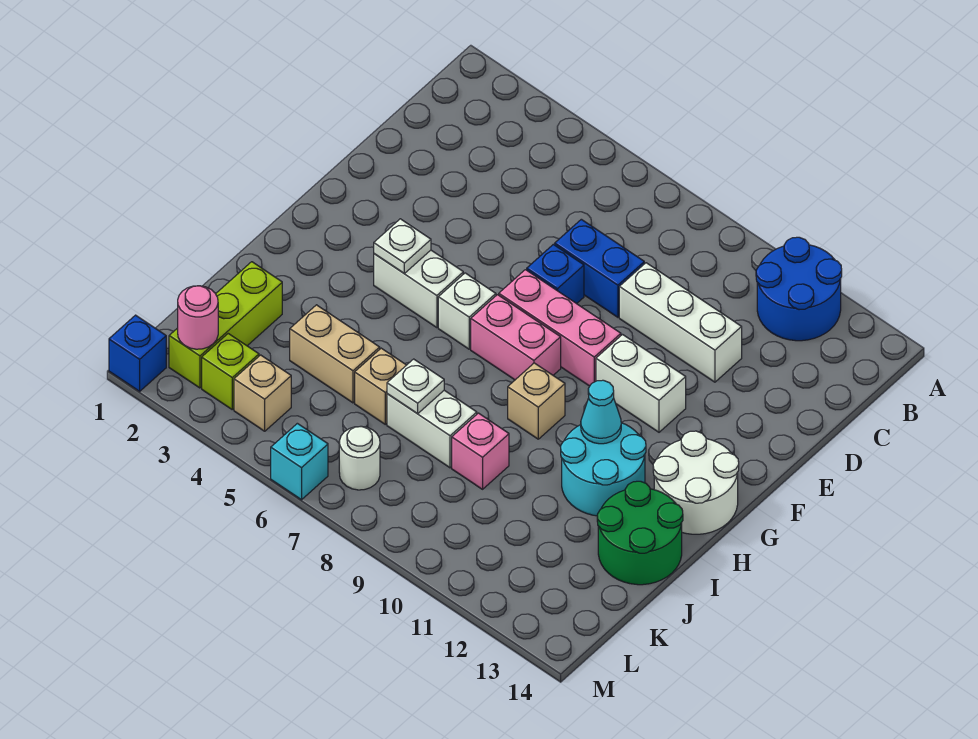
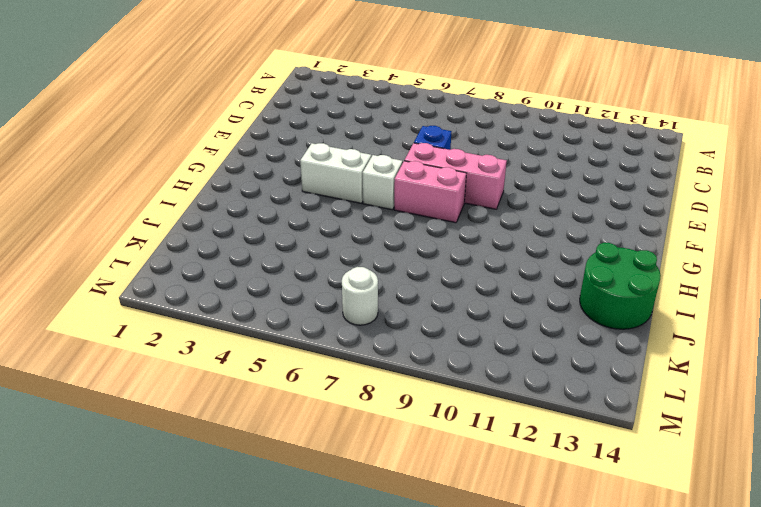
none -> blue round brick A11:B12 level 1
none -> blue brick D7:D8 level 1
none -> white brick D9:D11 level 1

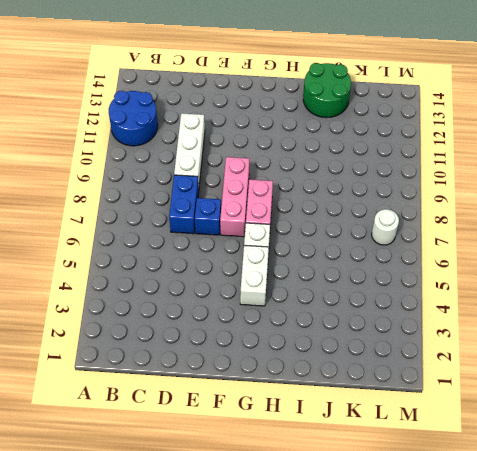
none -> white brick F10:F11 level 1
none -> white round brick G13:H14 level 1
none -> tan brick H9 level 1

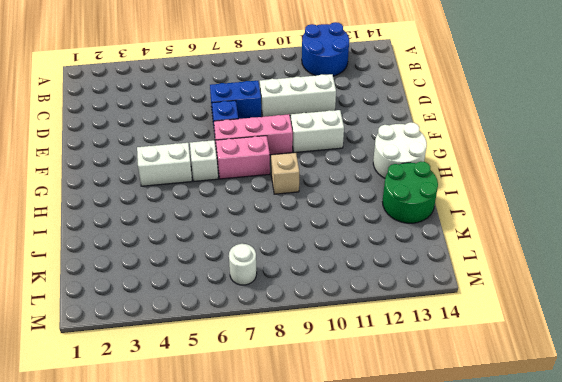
none -> cyan round brick H11:I12 level 1
none -> lime brick J2:L2 level 1
none -> tan brick J4:J5 level 1

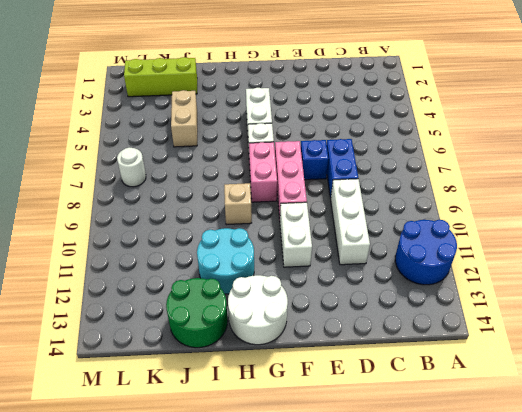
none -> tan brick J6 level 1
none -> white brick J7:J8 level 1
none -> pink brick J9 level 1

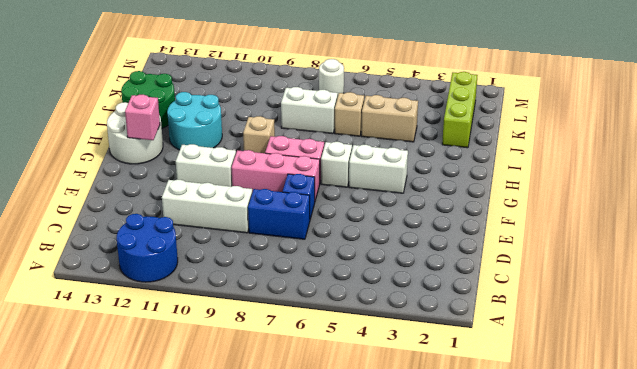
pink brick G13 level 2 -> pink brick J9 level 1
none -> lime brick L3 level 1
none -> tan brick L4 level 1
none -> blue brick M1 level 1

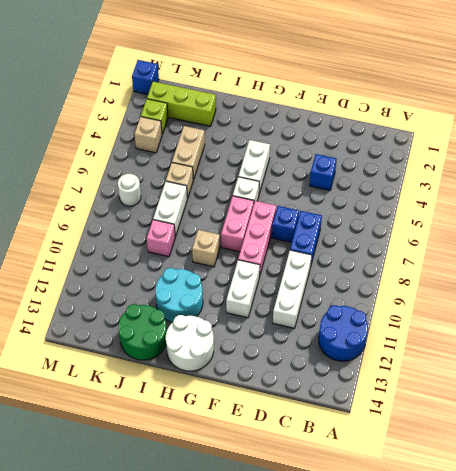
blue brick D4 level 1 -> none
none -> cyan brick M6 level 1
none -> white plate G4 level 2
none -> cyan cone H11 level 2

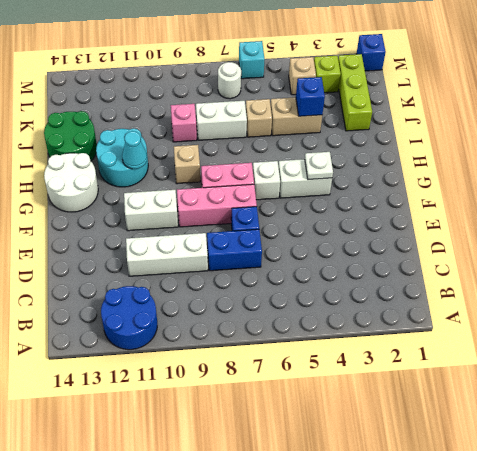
blue brick J4 level 2 -> none
none -> white plate J7 level 2
none -> pink round brick L2 level 2

